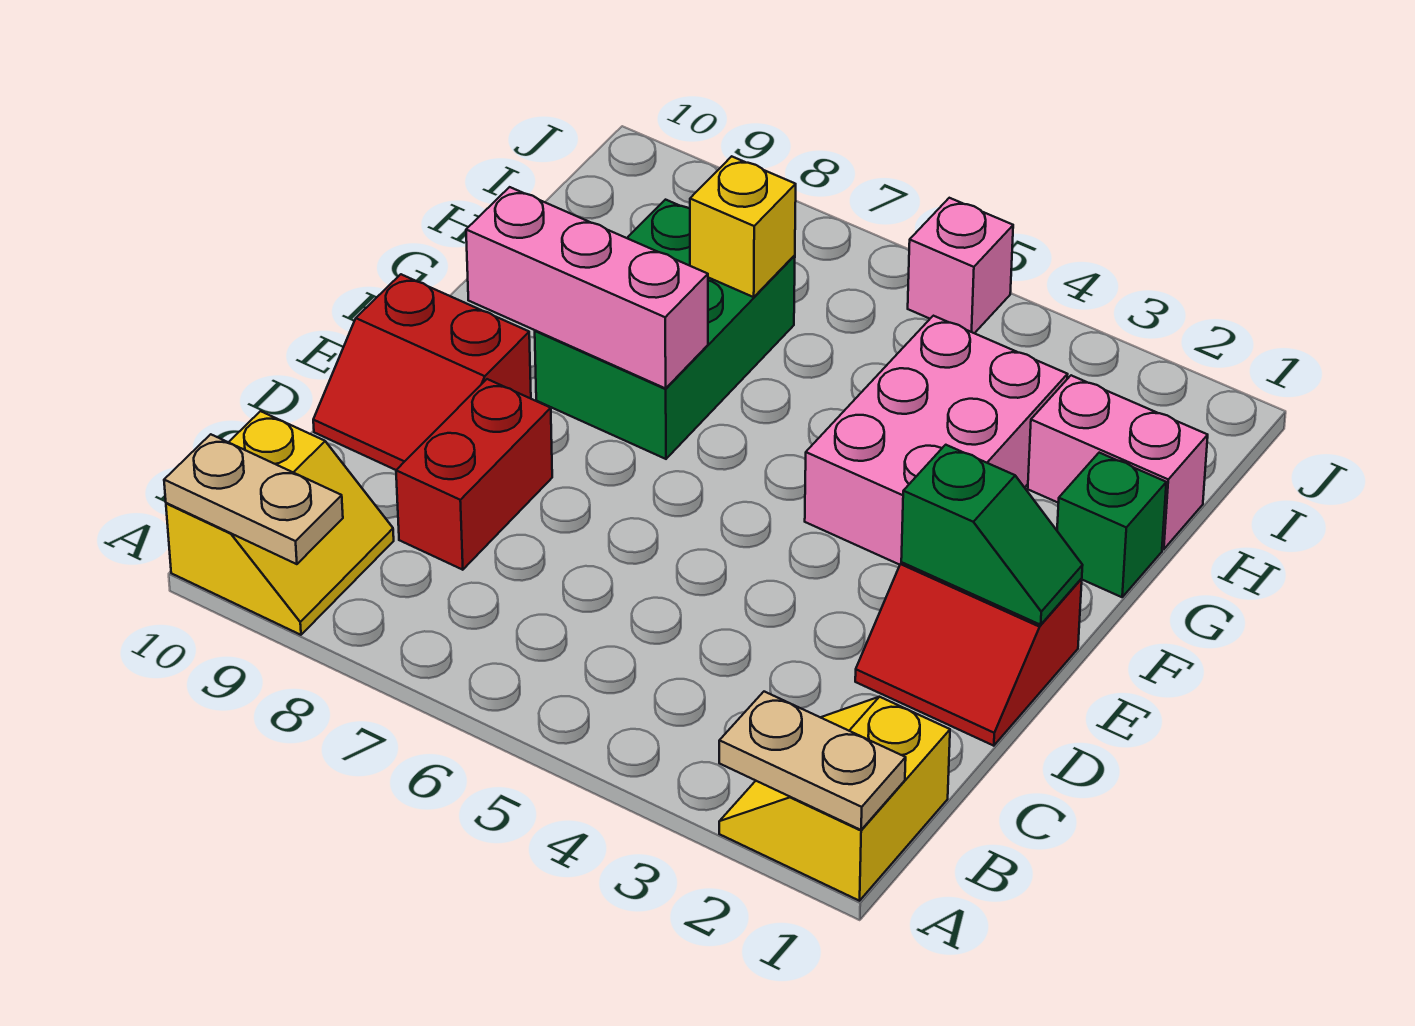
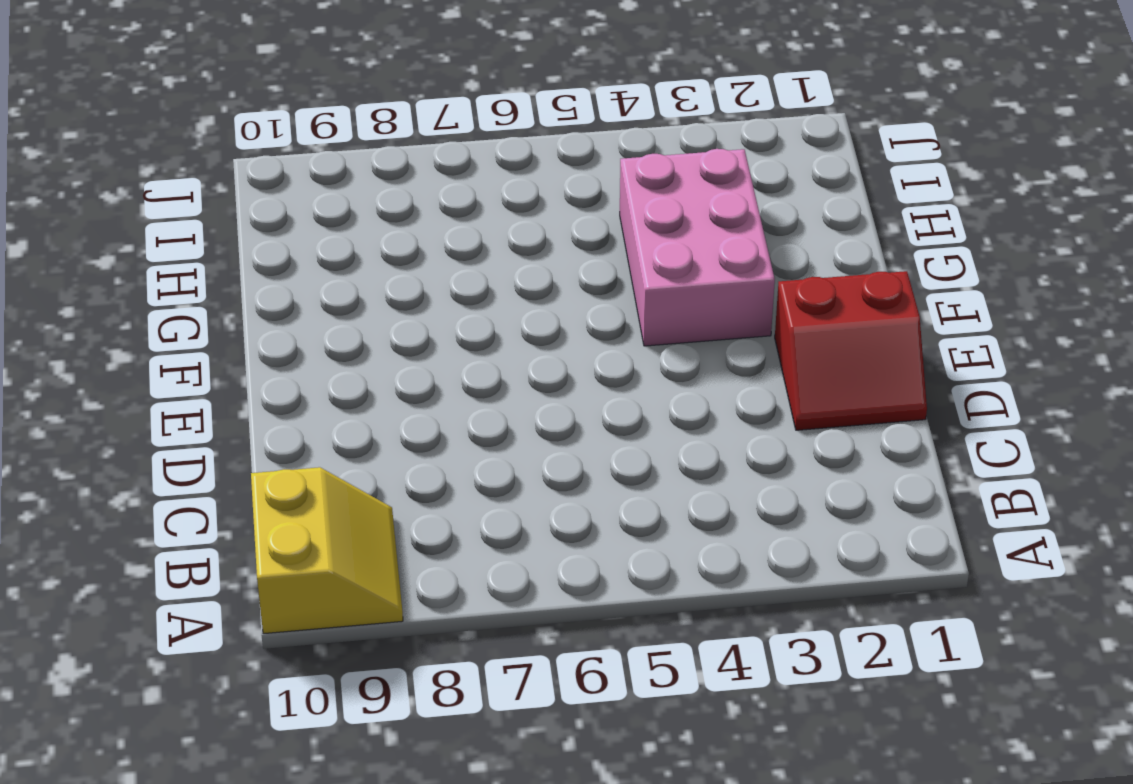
none -> yellow slope A1:B2 level 1 top 1
none -> red brick C8:D8 level 1
none -> red slope D9:E10 level 1 top E

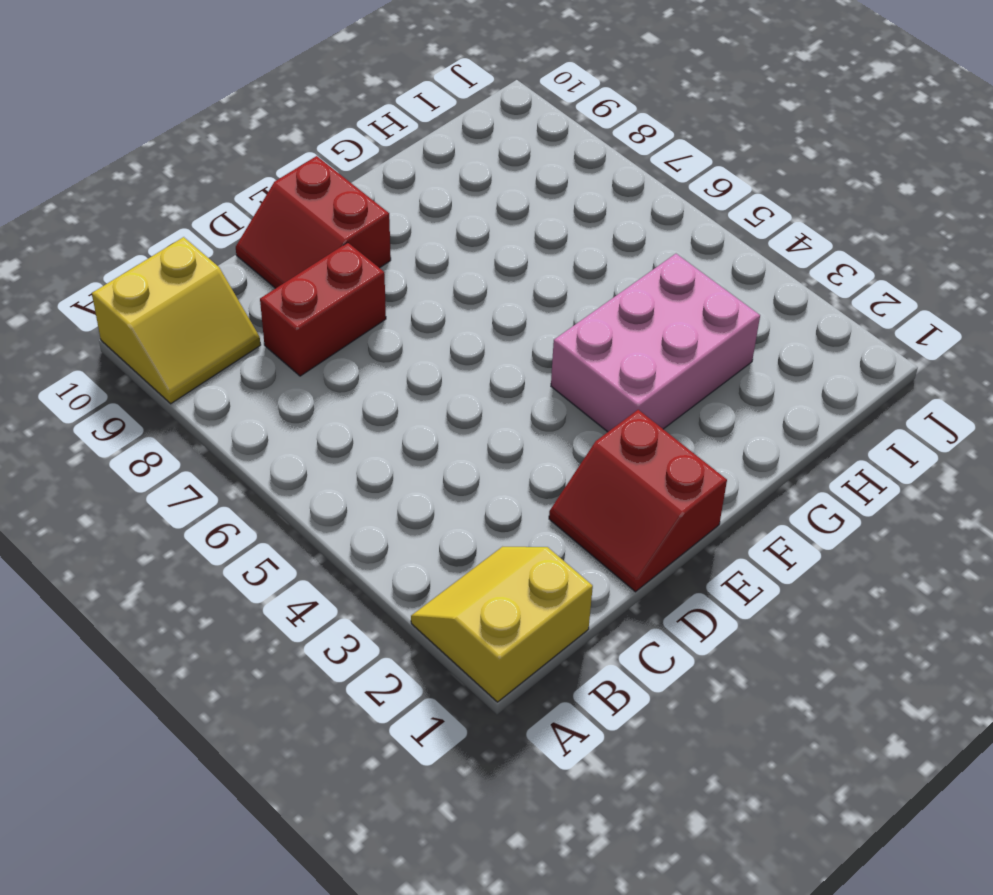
none -> green brick F7:H8 level 1
none -> green brick G1 level 1
none -> pink brick H1:H2 level 1

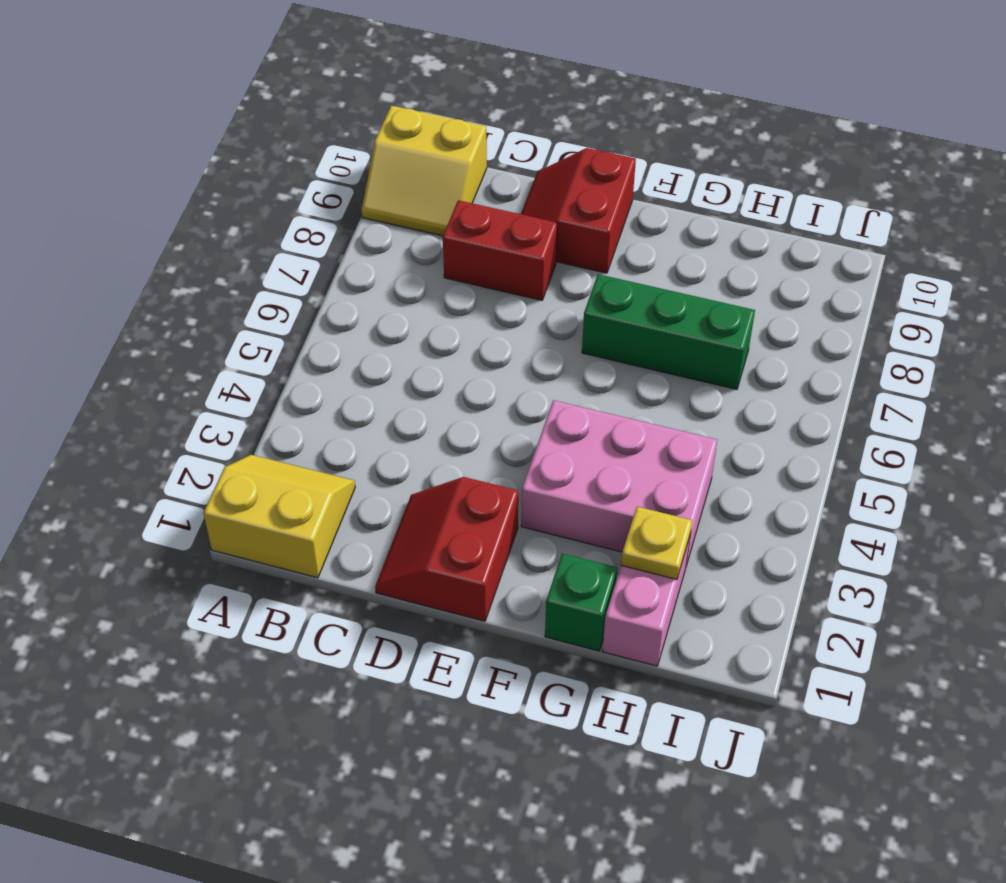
green brick F7:H7 level 1 -> green brick F7:H8 level 1
yellow plate H2 level 2 -> none
none -> pink brick J5 level 1
none -> tan plate A1:A2 level 2
none -> tan plate A9:A10 level 2

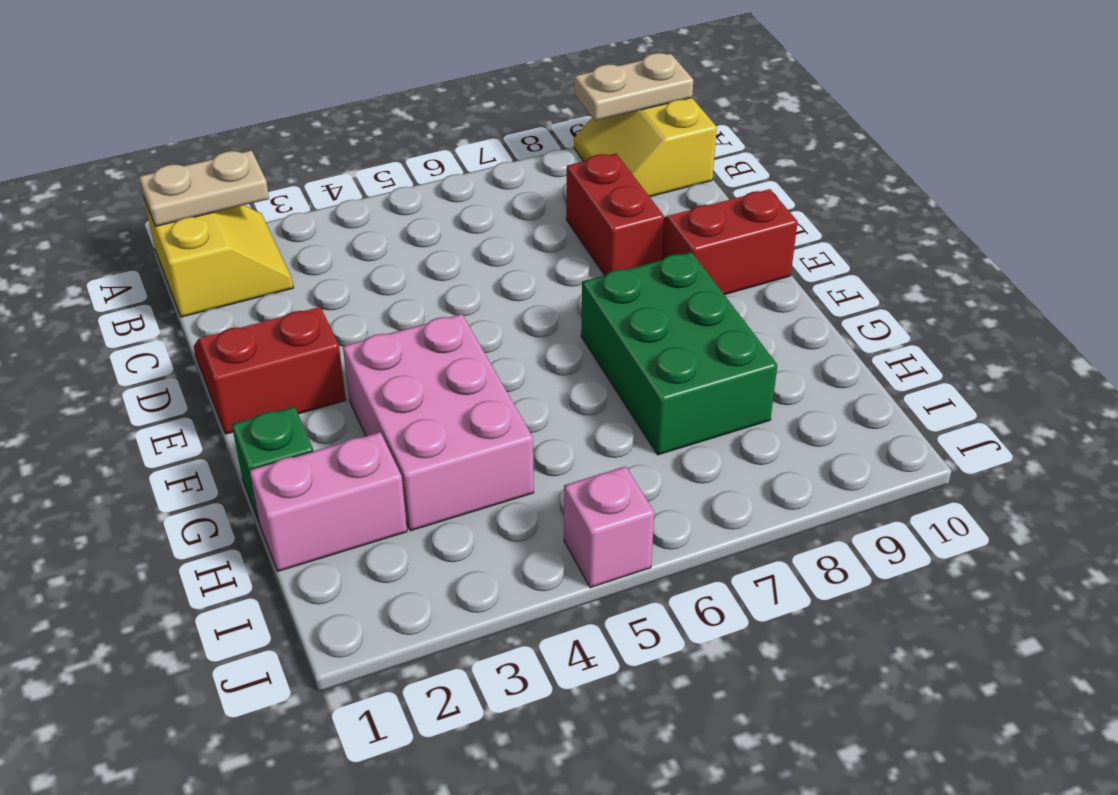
none -> green slope E1:E2 level 2 top 2
none -> pink brick F7:F9 level 2
none -> yellow brick H7 level 2

